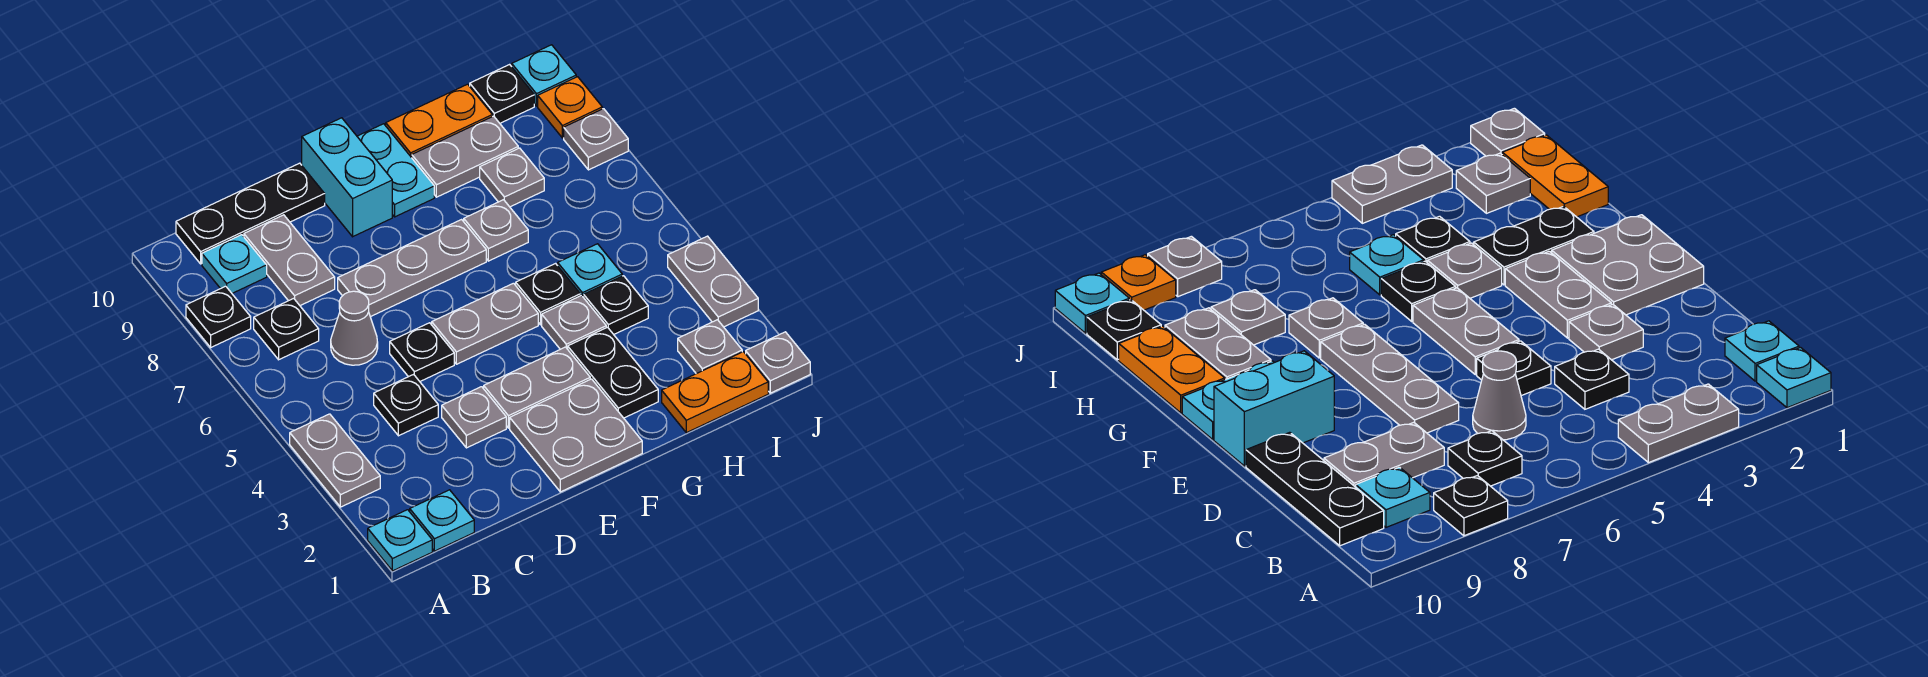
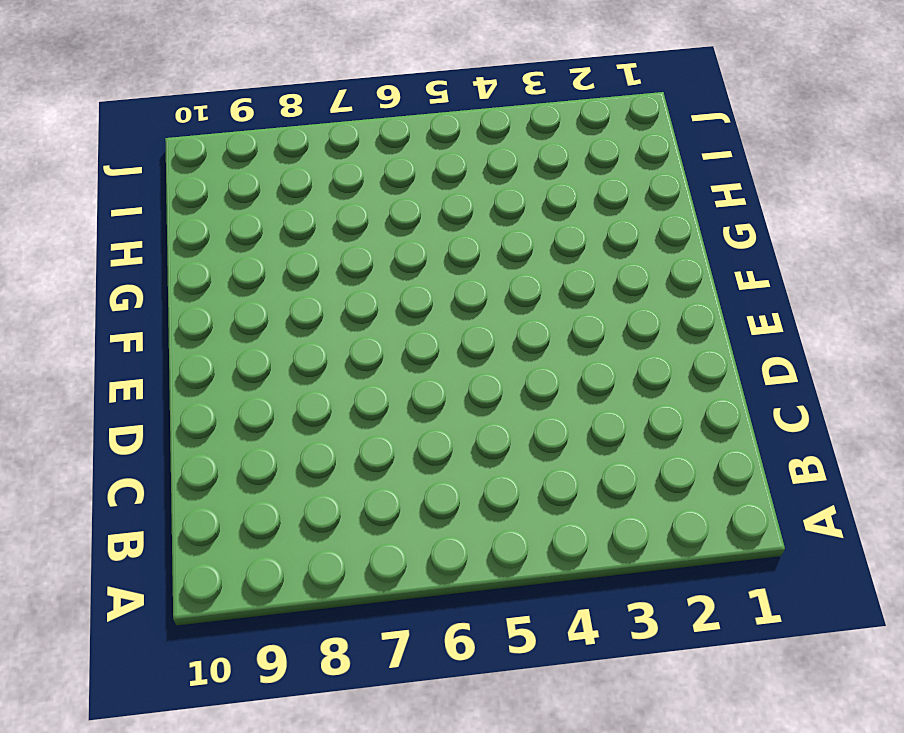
none -> cyan plate A1 level 1
none -> grey plate A3:A4 level 1
none -> black plate A8 level 1
none -> cyan plate B1 level 1

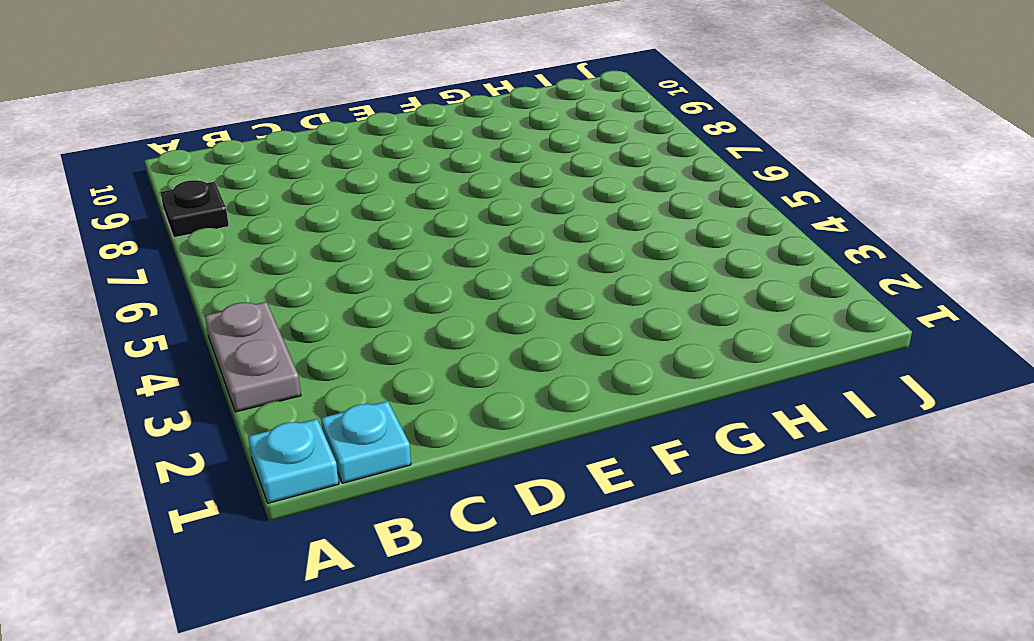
none -> black plate B7 level 1
none -> cyan plate B9 level 1
none -> black plate B10:D10 level 1
none -> black plate C4 level 1

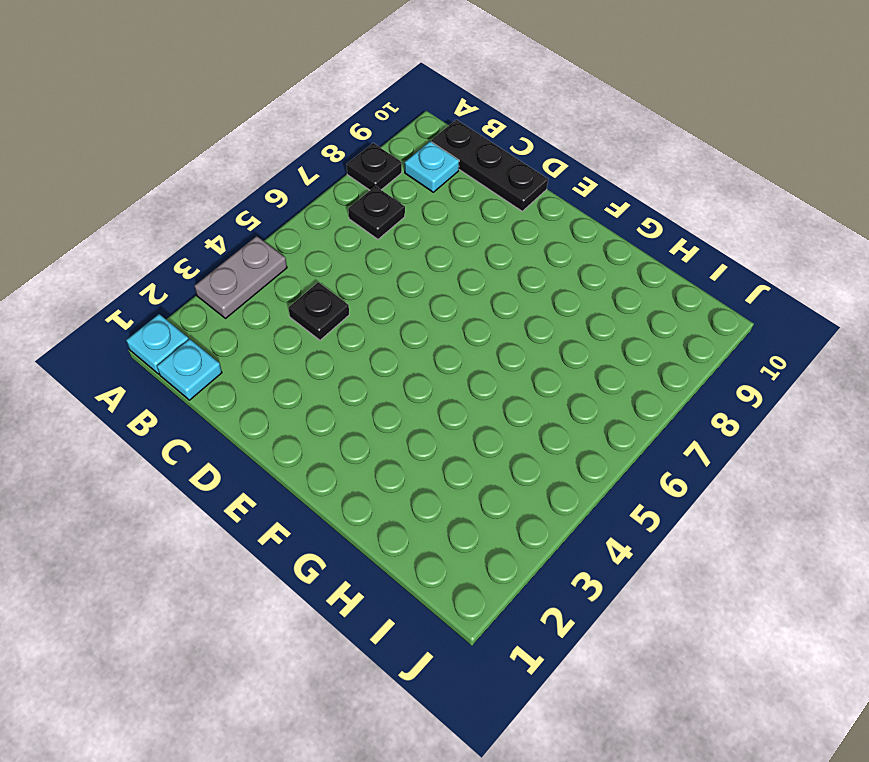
none -> grey cone C6 level 1
none -> grey plate C8:C9 level 1
none -> grey plate D3 level 1
none -> black plate D5 level 1

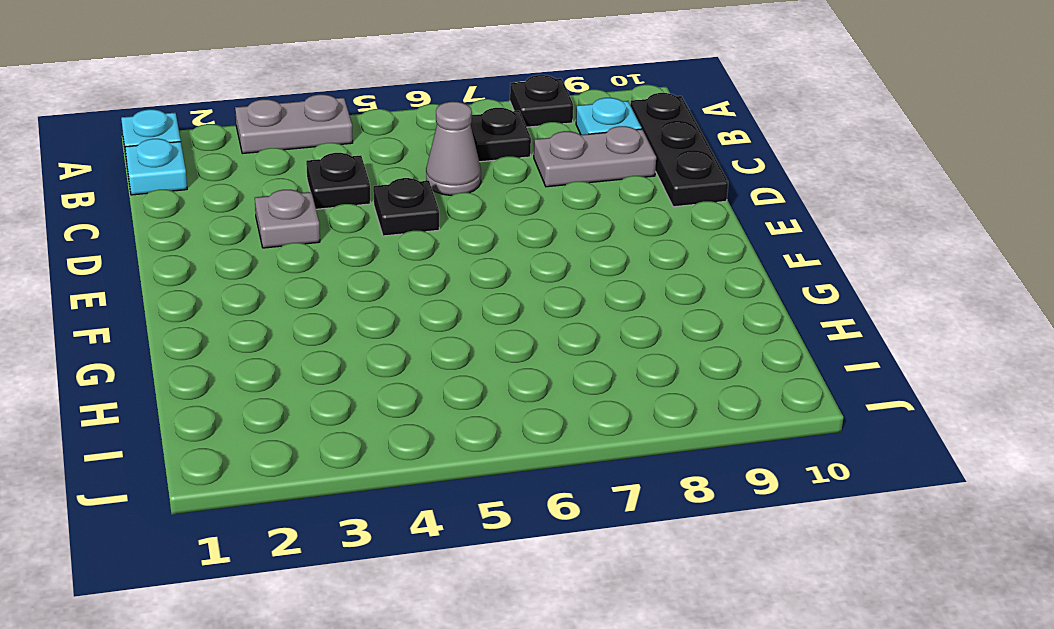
none -> grey plate D7:F7 level 1
none -> grey plate E1:F2 level 1
none -> grey plate E3:F3 level 1
none -> grey plate E5:F5 level 1

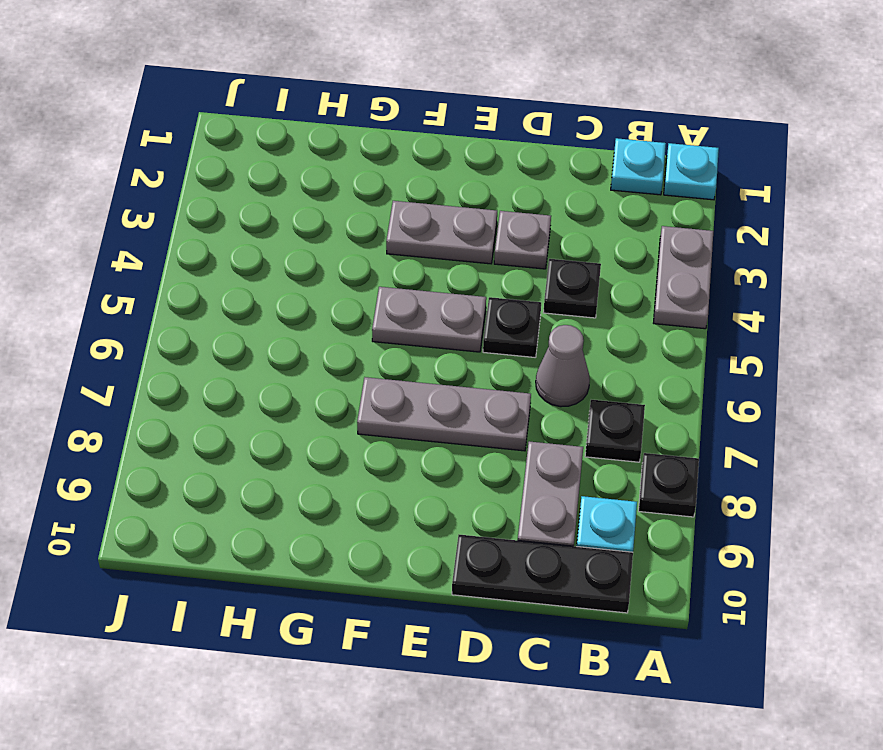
none -> grey plate E1:F2 level 1
none -> cyan brick E9:E10 level 1
none -> cyan plate F9:F10 level 1
none -> black plate G2:G3 level 1

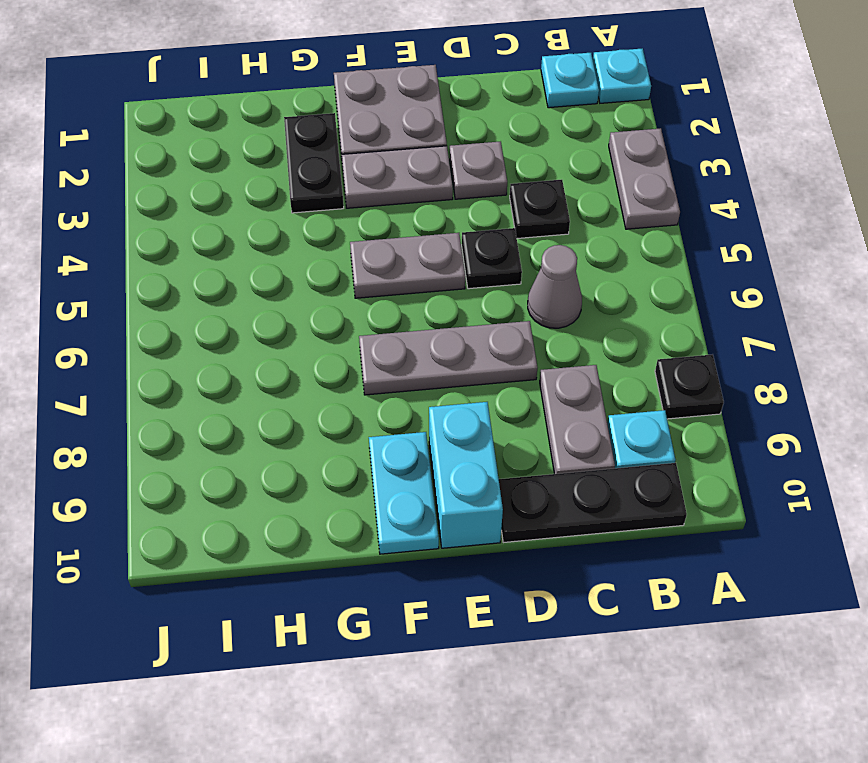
none -> black plate B7 level 1
none -> grey plate G4 level 1
none -> black plate G5 level 1
none -> grey plate G7 level 1

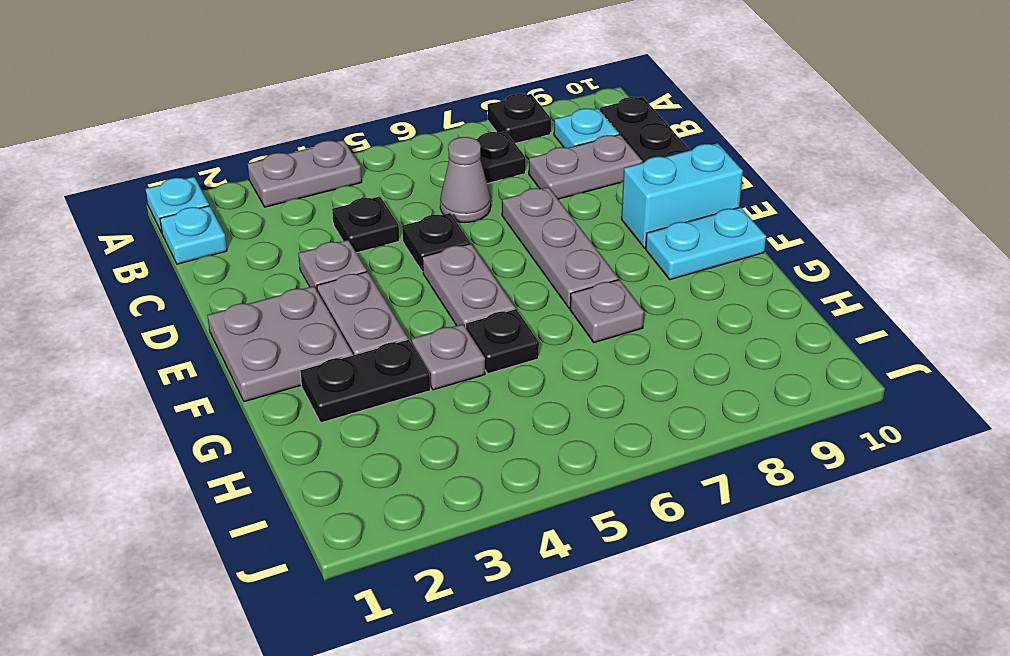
none -> grey plate G9:H9 level 1
none -> orange plate G10:H10 level 1
none -> orange plate H1:I1 level 1
none -> black plate H4 level 1

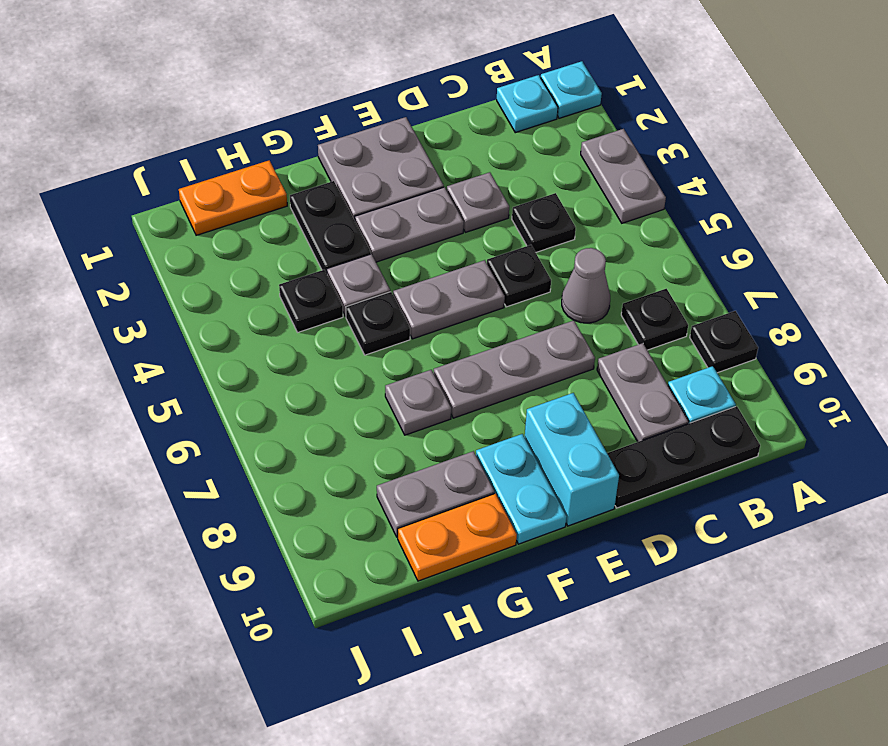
none -> cyan plate H5 level 1
none -> grey plate H8 level 1
none -> grey plate I2 level 1
none -> black plate I10 level 1

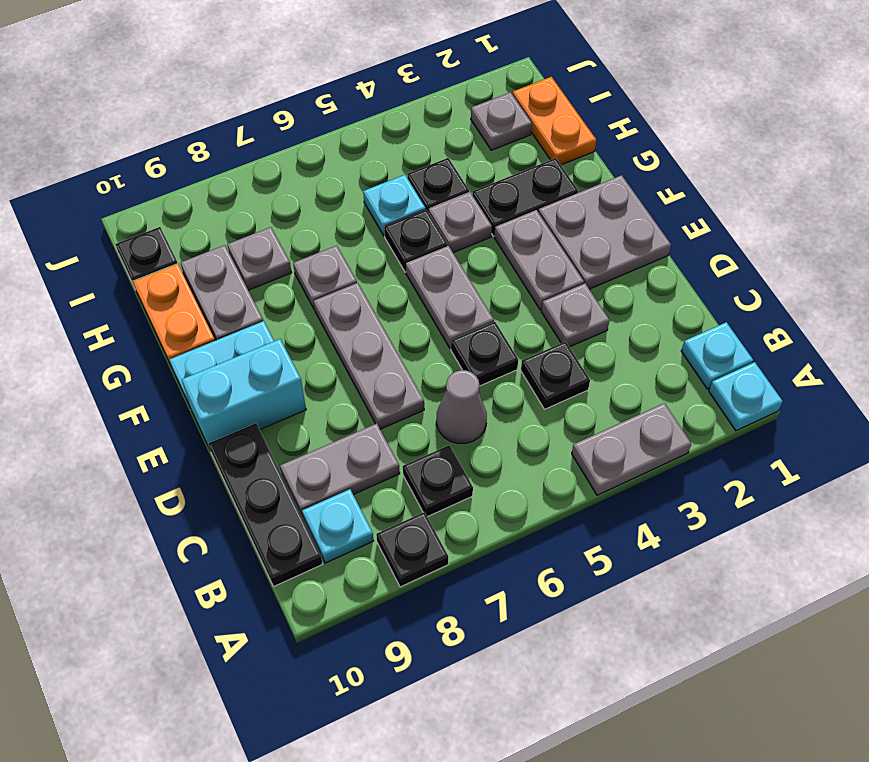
none -> grey plate J1 level 1
none -> grey plate J3:J4 level 1
none -> grey plate J8 level 1
none -> orange plate J9 level 1

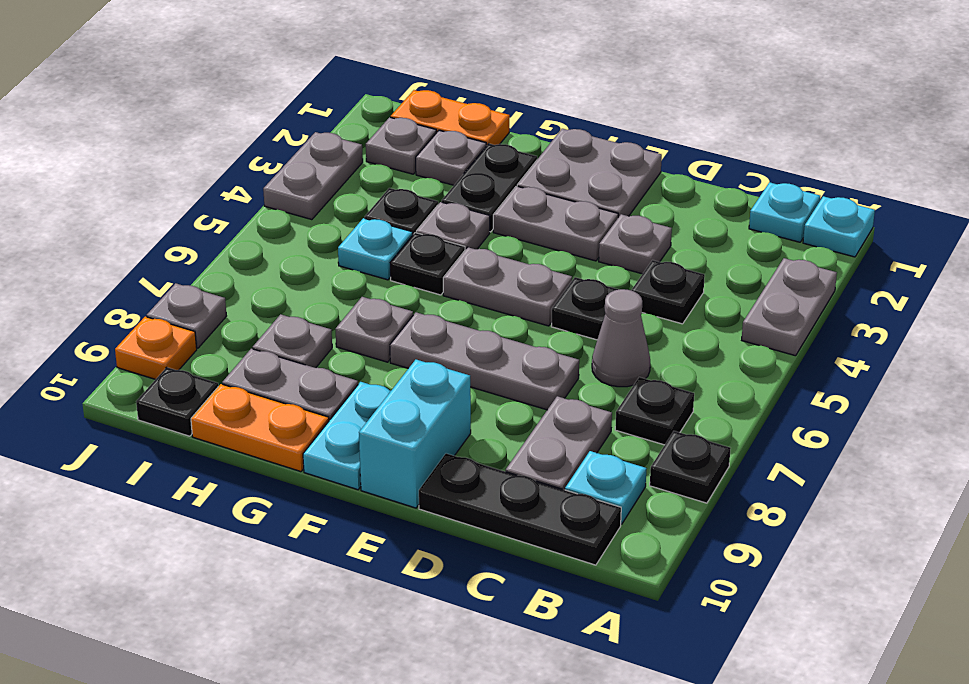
grey plate H2 level 1 -> grey plate J1 level 1
none -> cyan plate J10 level 1

